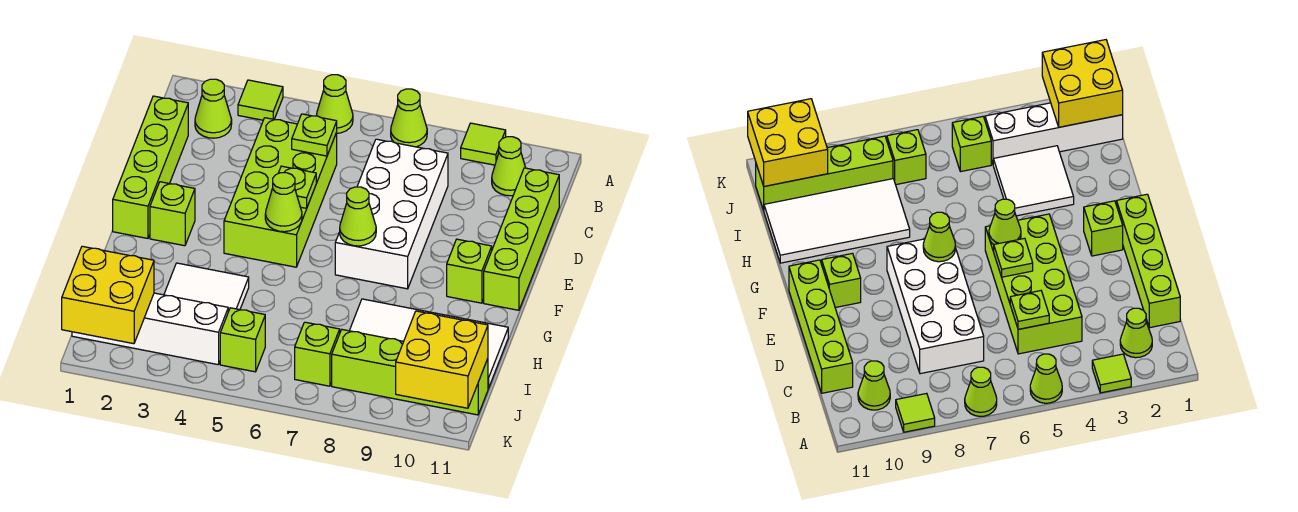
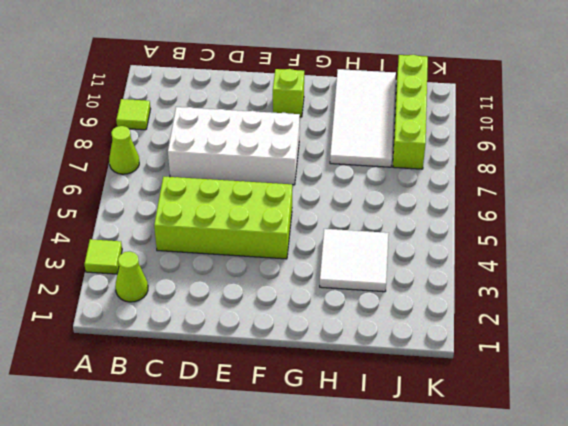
none -> lime cone A5 level 1
none -> lime cone B10 level 1
none -> lime brick C1:F1 level 1

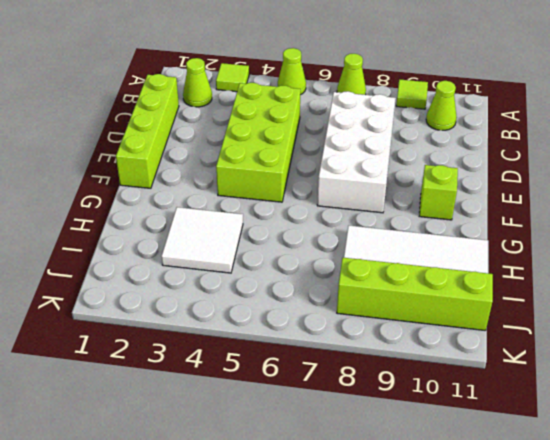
none -> lime brick C11:F11 level 1
none -> lime brick F2 level 1
none -> white brick J1:J4 level 1

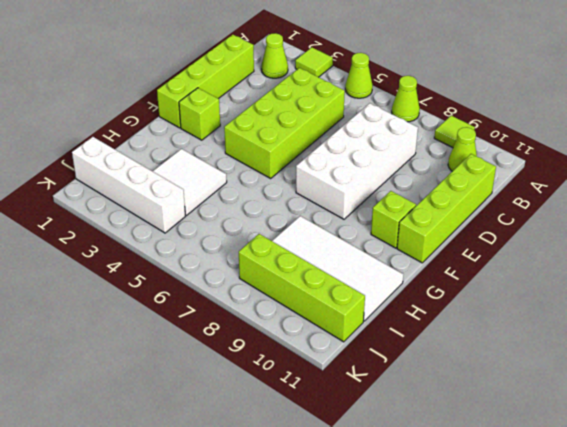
none -> lime brick J5 level 1
none -> lime brick J7 level 1
none -> lime plate C5 level 2

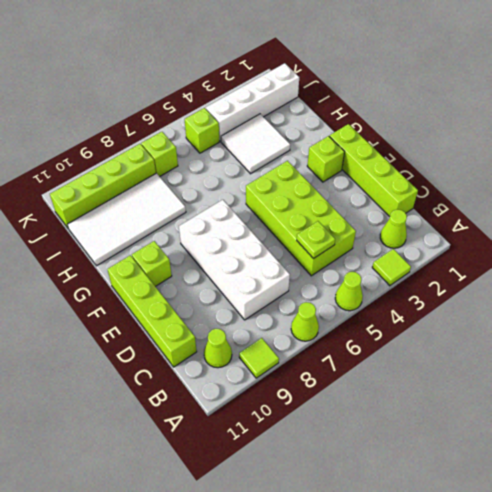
none -> lime plate E5 level 2
none -> lime cone F5 level 2
none -> lime cone F7 level 2

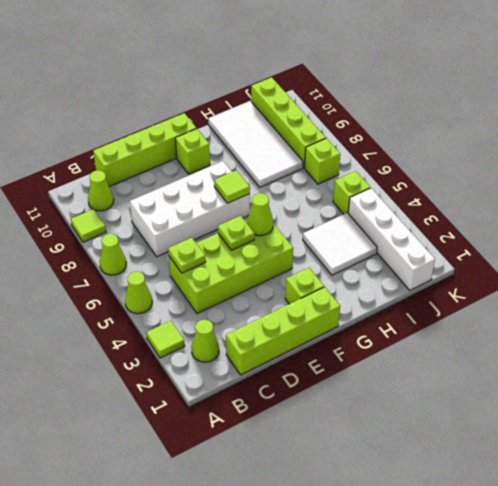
lime tile F7 level 2 -> lime cone F7 level 2
none -> yellow brick J1:K2 level 2
none -> yellow brick J10:K11 level 2

